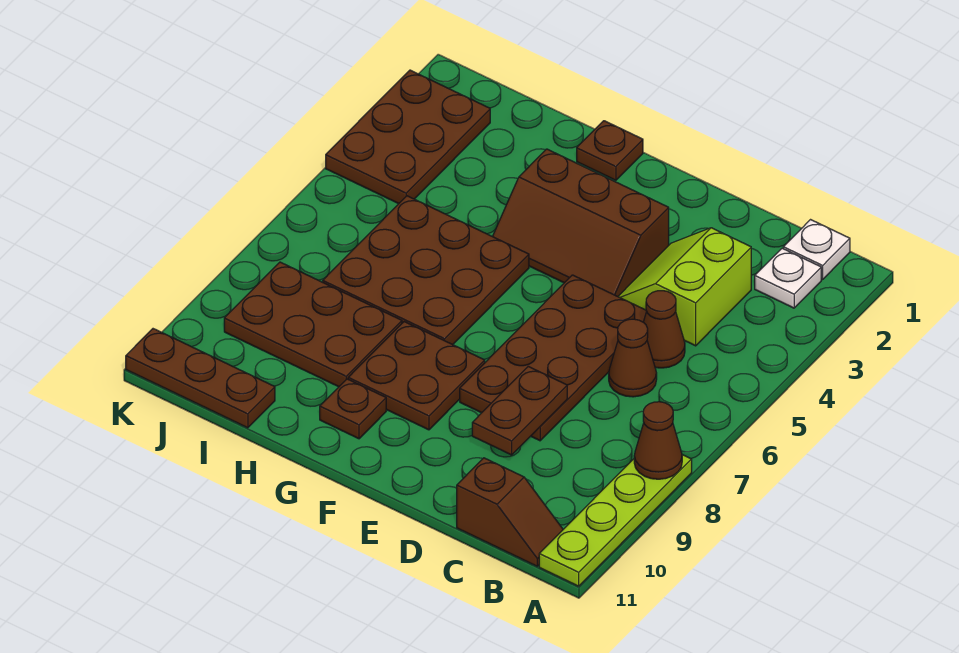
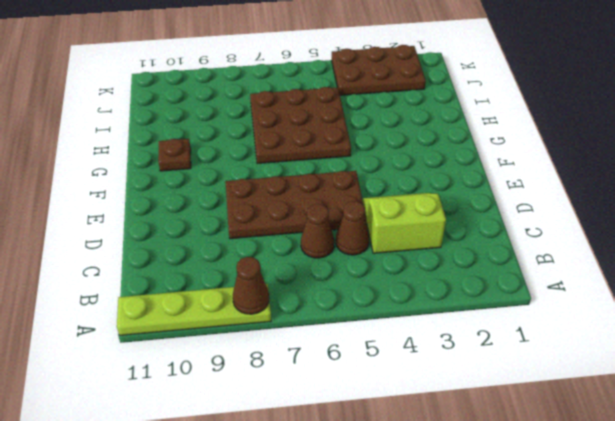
none -> white plate B1 level 1
none -> white plate B2 level 1
none -> brown slope B11:C11 level 1 top C

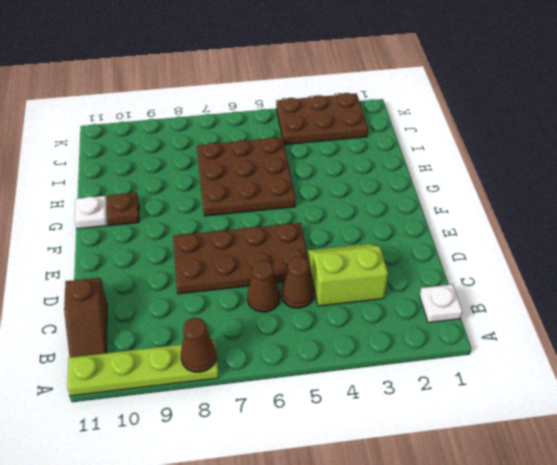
white plate G11 level 1 -> white plate B2 level 1
none -> brown slope E3:G4 level 1 top 3
none -> brown plate F8:G9 level 1
none -> brown plate G1 level 1

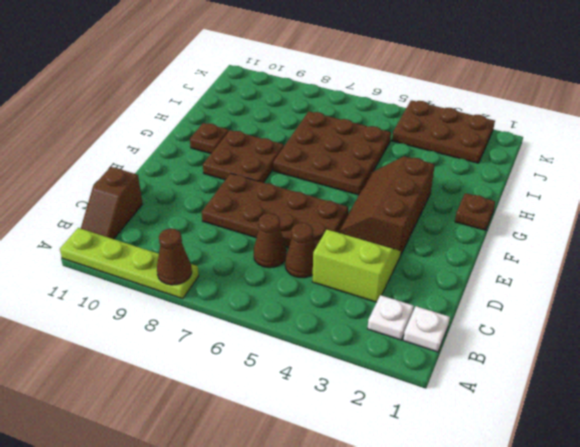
none -> brown plate H8:J9 level 1
none -> brown plate I11:K11 level 1
none -> brown plate D8:D9 level 2

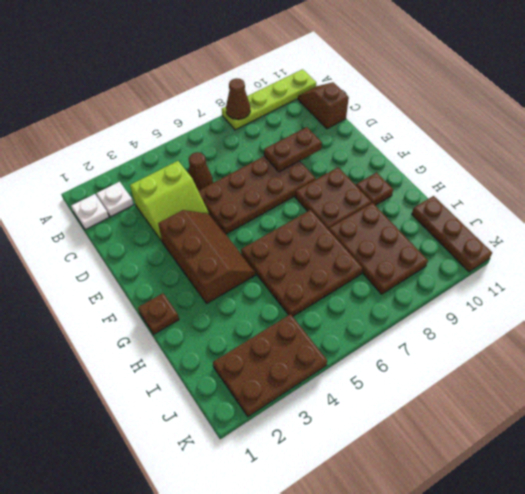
none -> brown cone C6 level 1

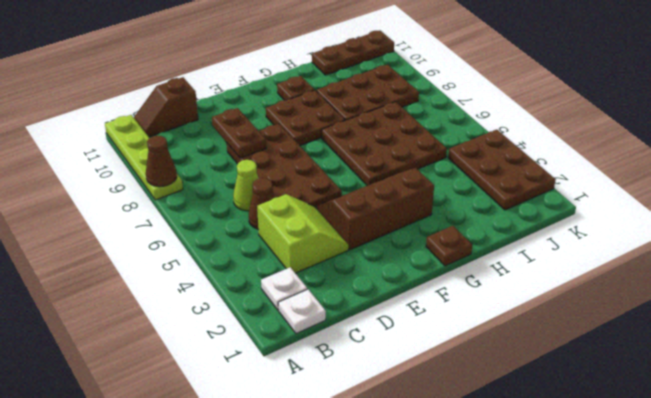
lime cone C6 level 1 -> brown cone C6 level 1

